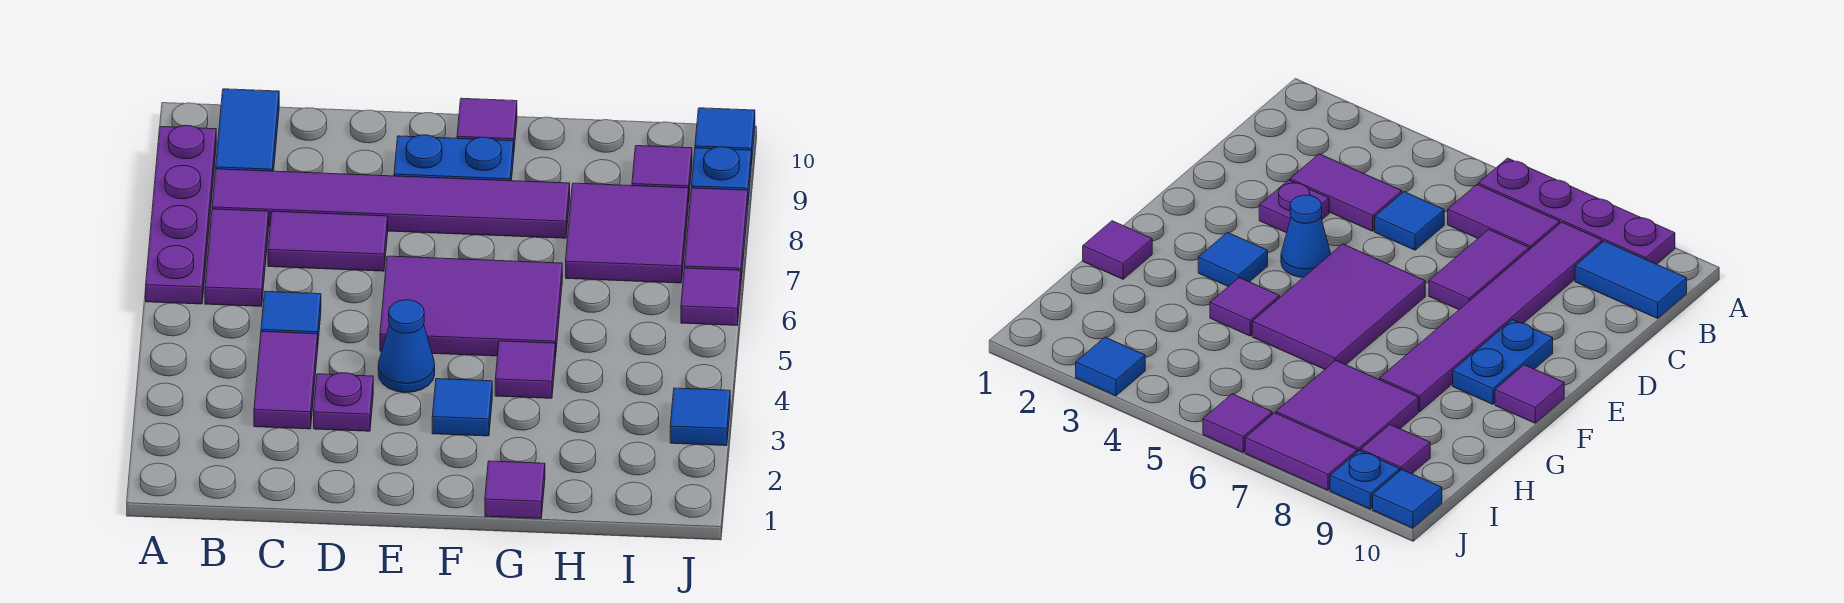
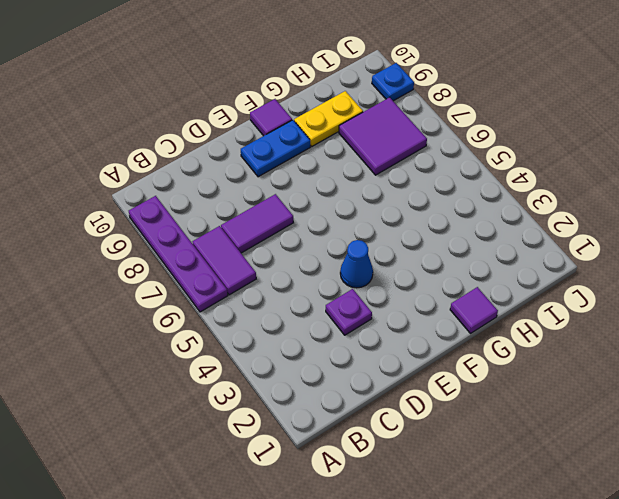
yellow plate G9:H9 level 1 -> none
none -> purple tile B8:G8 level 1
none -> blue tile B9:B10 level 1
none -> purple tile C3:C4 level 1

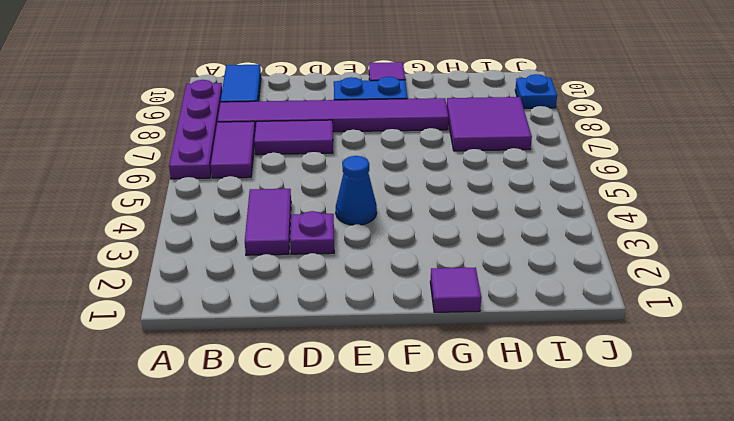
none -> blue tile C5 level 1
none -> purple tile E5:G6 level 1
none -> blue tile F3 level 1

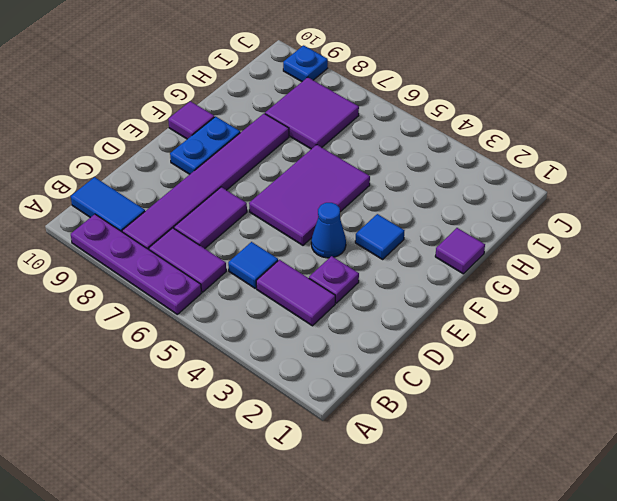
none -> purple tile G4 level 1
none -> purple tile I9 level 1
none -> blue tile J3 level 1

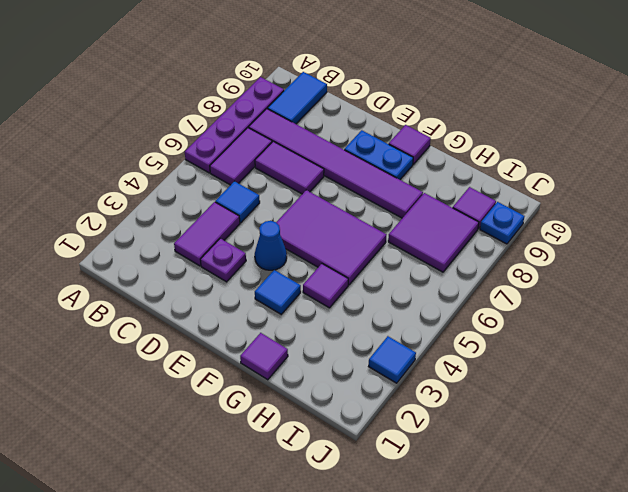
none -> purple tile J6 level 1
none -> purple tile J7:J8 level 1
none -> blue tile J10 level 1

